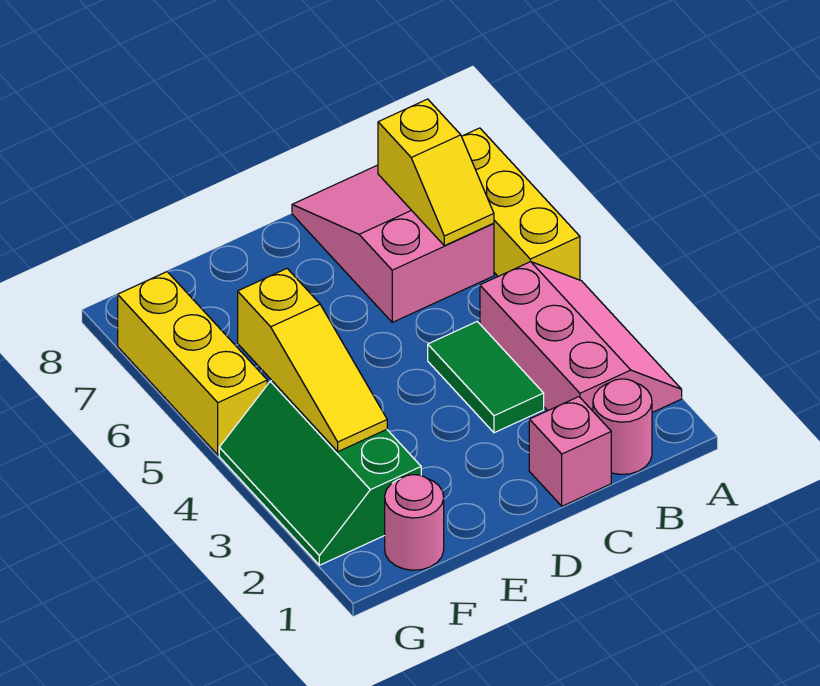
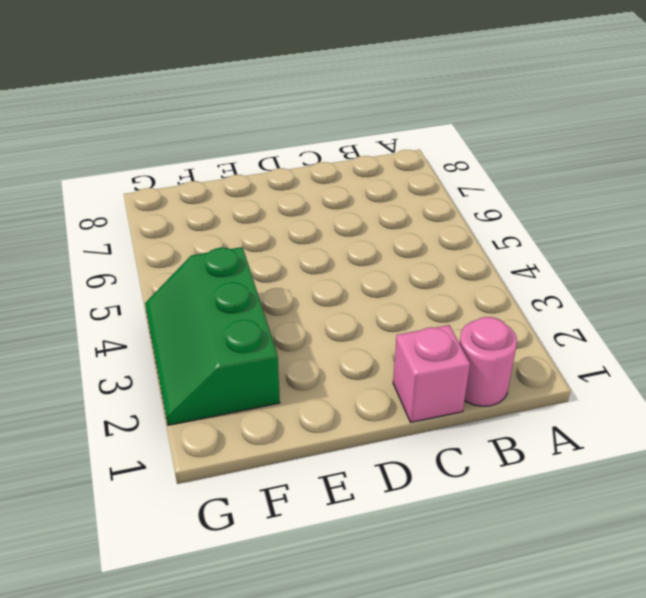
none -> pink slope A2:B4 level 1 top B
none -> yellow brick A5:A7 level 1

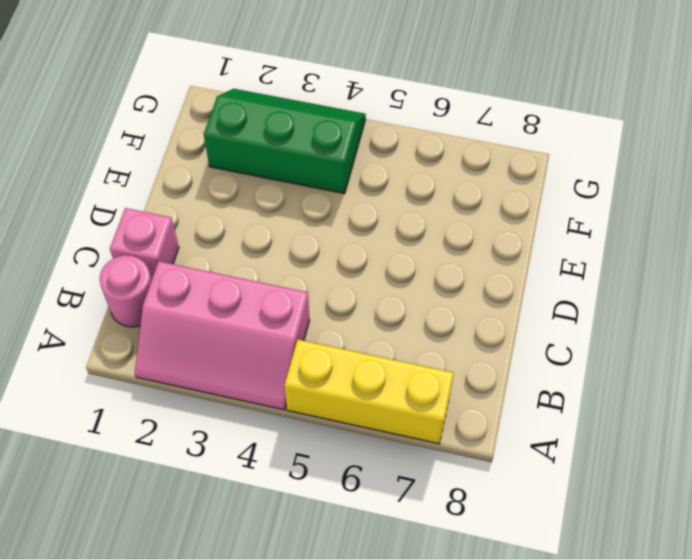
none -> pink slope B6:C8 level 1 top 6
none -> green tile C3:C4 level 1

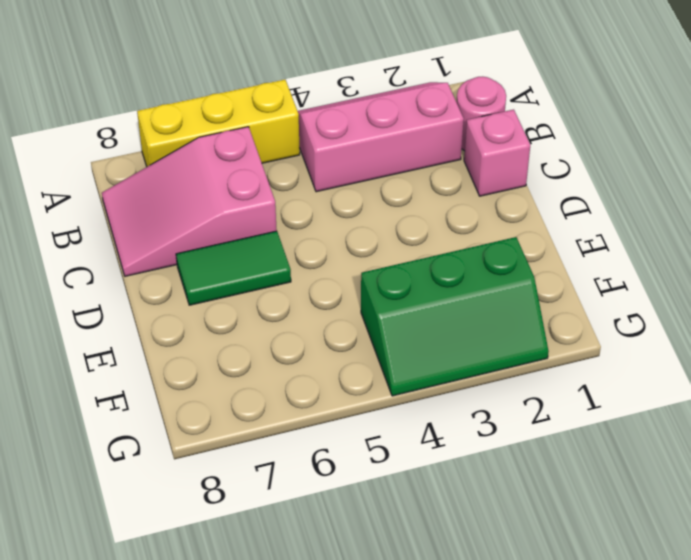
green tile D6:D7 level 1 -> green tile C3:C4 level 1
none -> pink round brick F1 level 1
none -> yellow brick G5:G7 level 1

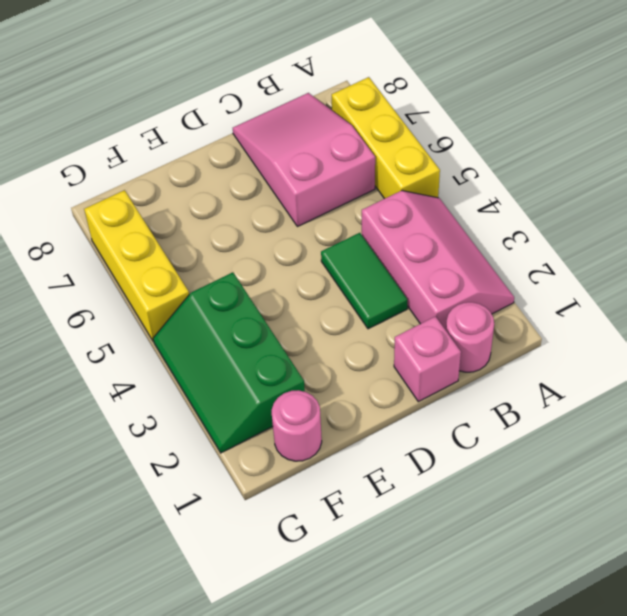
none -> yellow slope B6:B7 level 2 top 7
none -> yellow slope F3:F5 level 2 top 5

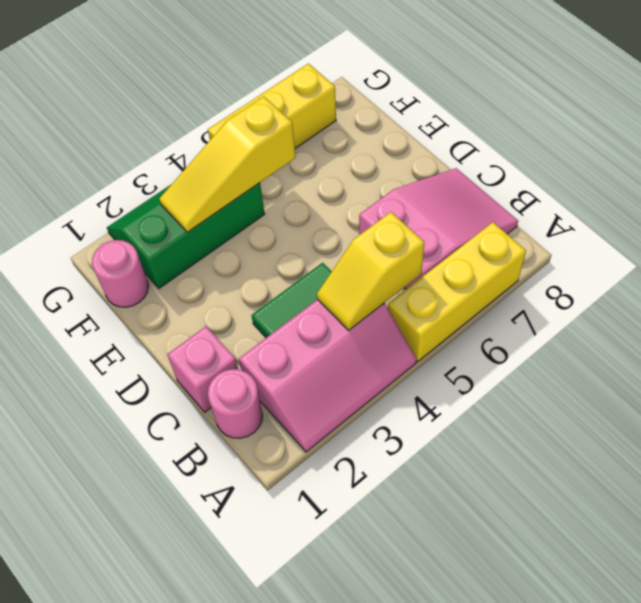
yellow slope B4:B5 level 2 top 5 -> yellow slope B6:B7 level 2 top 7

